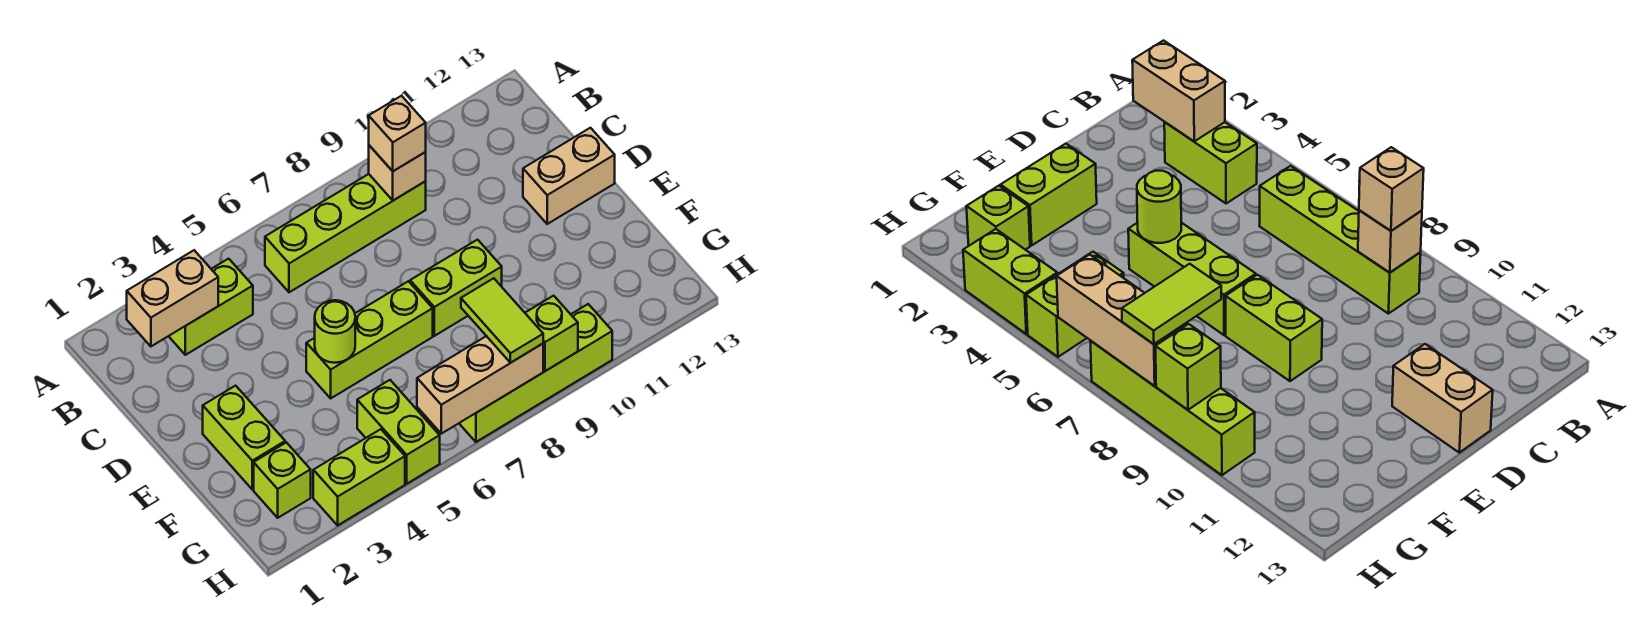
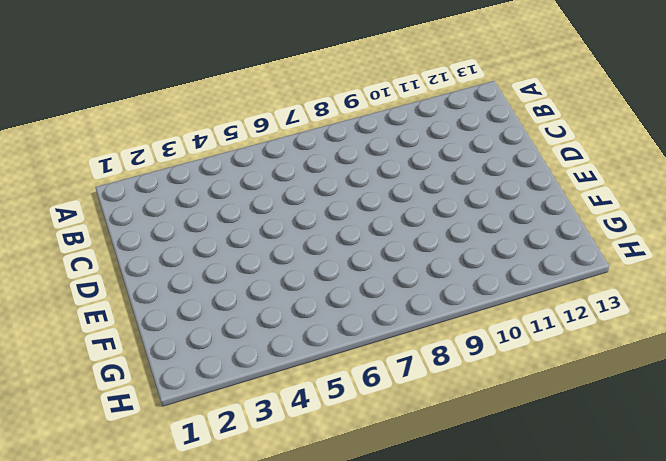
none -> lime brick B3:B4 level 1
none -> lime brick B6:B9 level 1
none -> tan brick D12:D13 level 1

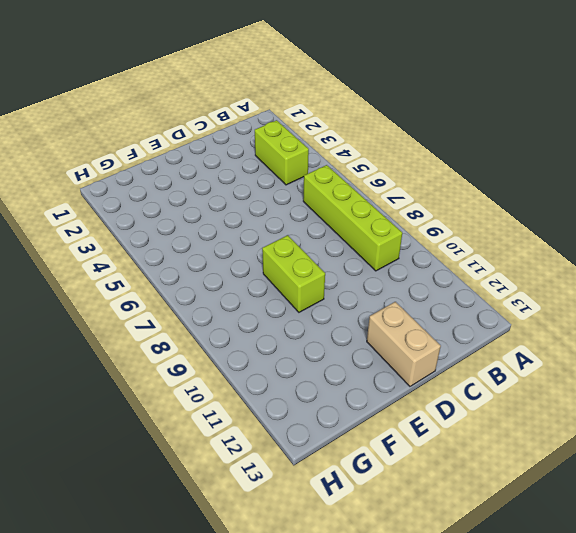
none -> lime brick E2:F2 level 1
none -> lime brick E5:E7 level 1
none -> lime brick G2 level 1

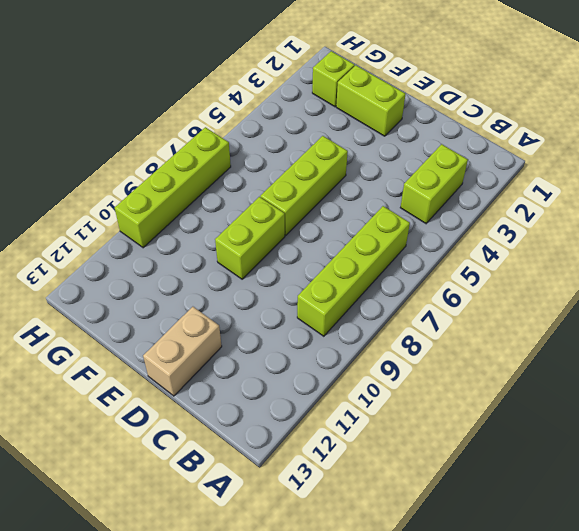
none -> lime brick G5:H5 level 1
none -> lime brick H3:H4 level 1
none -> tan brick B2:B3 level 2

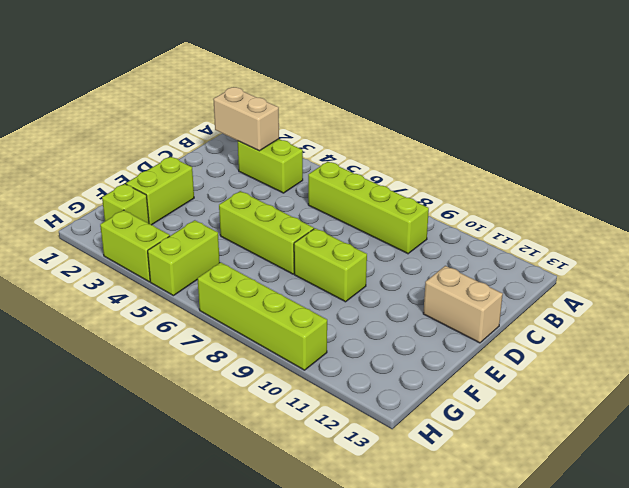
none -> tan brick B9 level 2
none -> lime round brick E5 level 2
none -> tan brick H6:H8 level 2

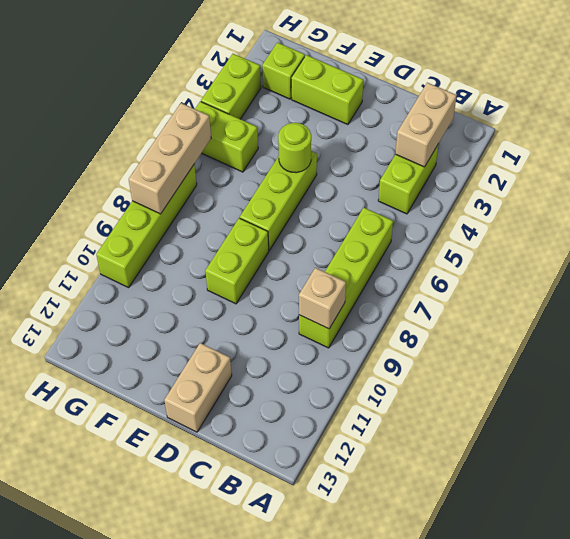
none -> lime brick H9 level 2
none -> tan brick B9 level 3
none -> lime tile G8:H8 level 3

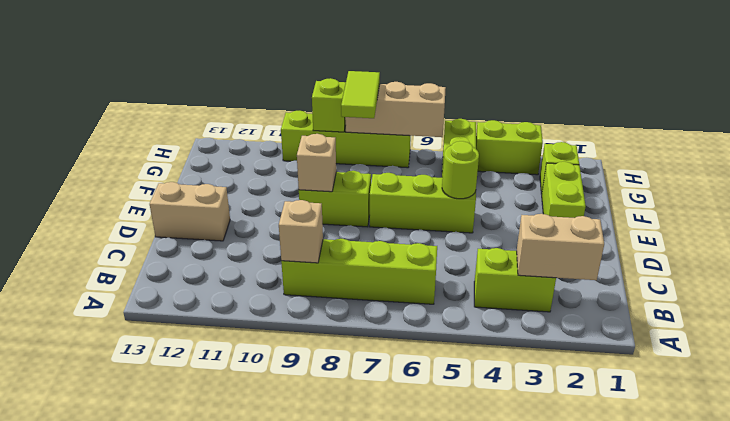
tan brick E9 level 2 -> tan brick B9 level 3

